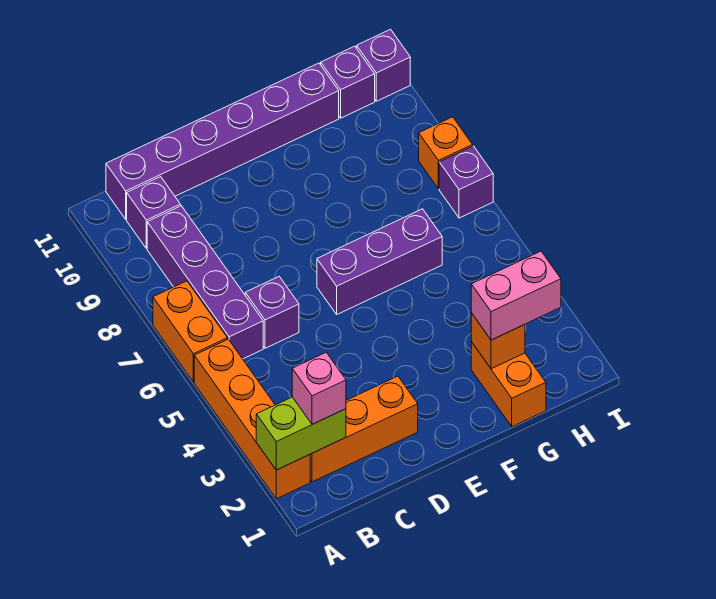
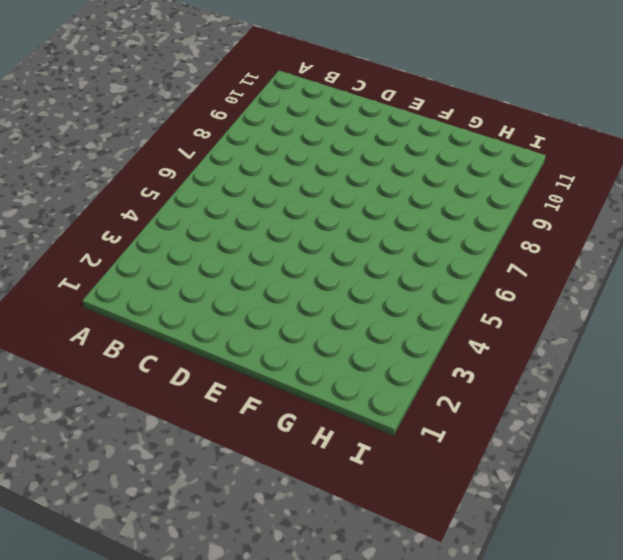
none -> orange brick A2:A5 level 1
none -> orange brick A6:A7 level 1
none -> orange brick B2:D2 level 1

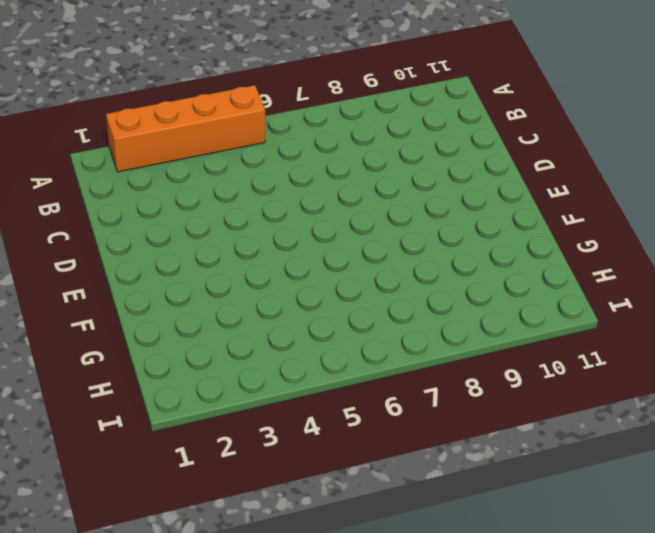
none -> orange brick A6:A7 level 1
none -> orange brick B2:D2 level 1
none -> purple brick B6:B9 level 1

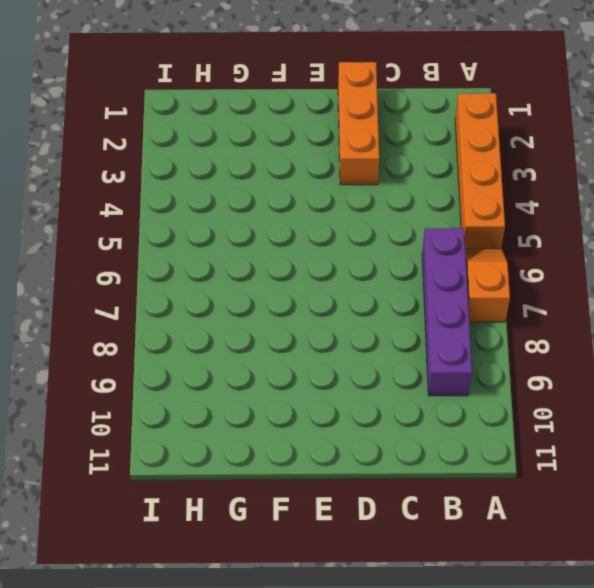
orange slope A6:A7 level 1 top 7 -> orange brick A6:A7 level 1
orange brick D1:D3 level 1 -> orange brick B2:D2 level 1
none -> purple brick B10 level 1
none -> purple brick B11:G11 level 1
none -> purple brick C6 level 1

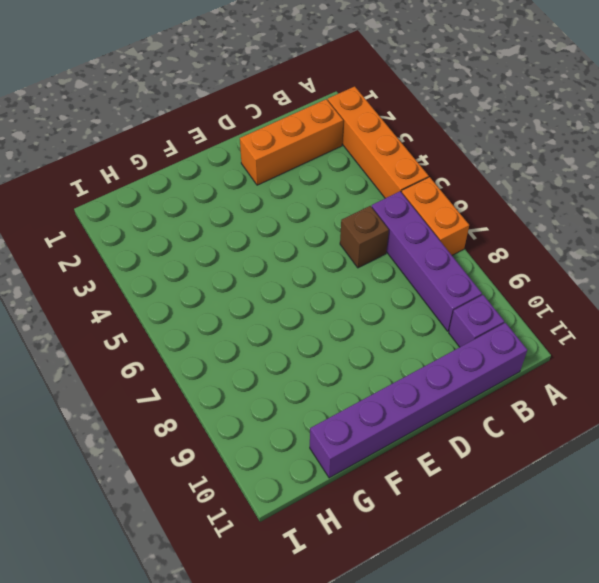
brown brick C6 level 1 -> purple brick C6 level 1
none -> purple brick E6:G6 level 1
none -> orange brick G1:G2 level 1
none -> purple brick H11 level 1

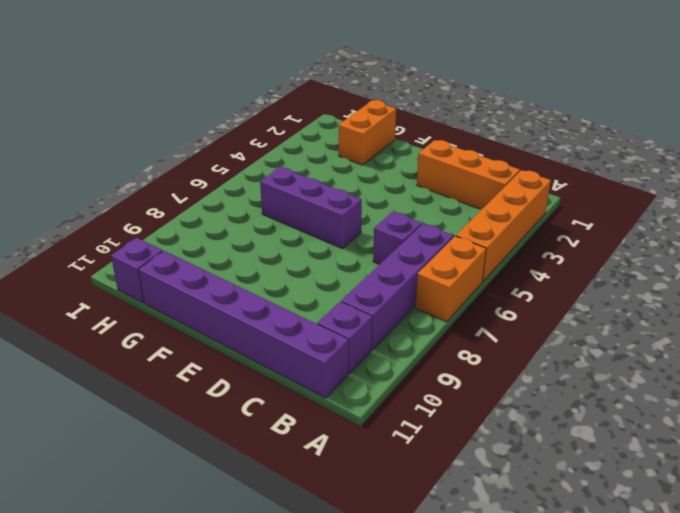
none -> purple brick I7 level 1
none -> orange brick I8 level 1
none -> purple brick I11 level 1

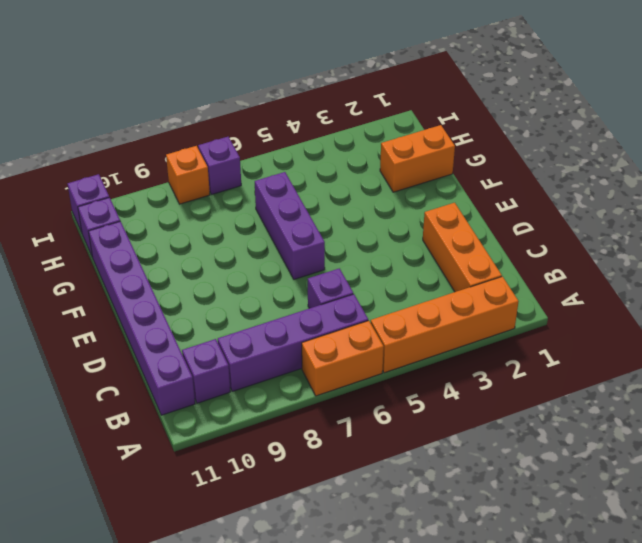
none -> lime brick A2:B2 level 2
none -> orange brick G2 level 2
none -> pink brick B2 level 3

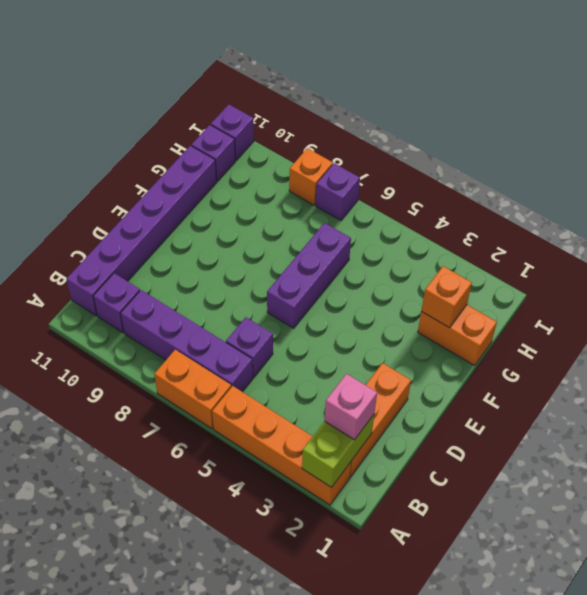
none -> pink brick G2:H2 level 3

